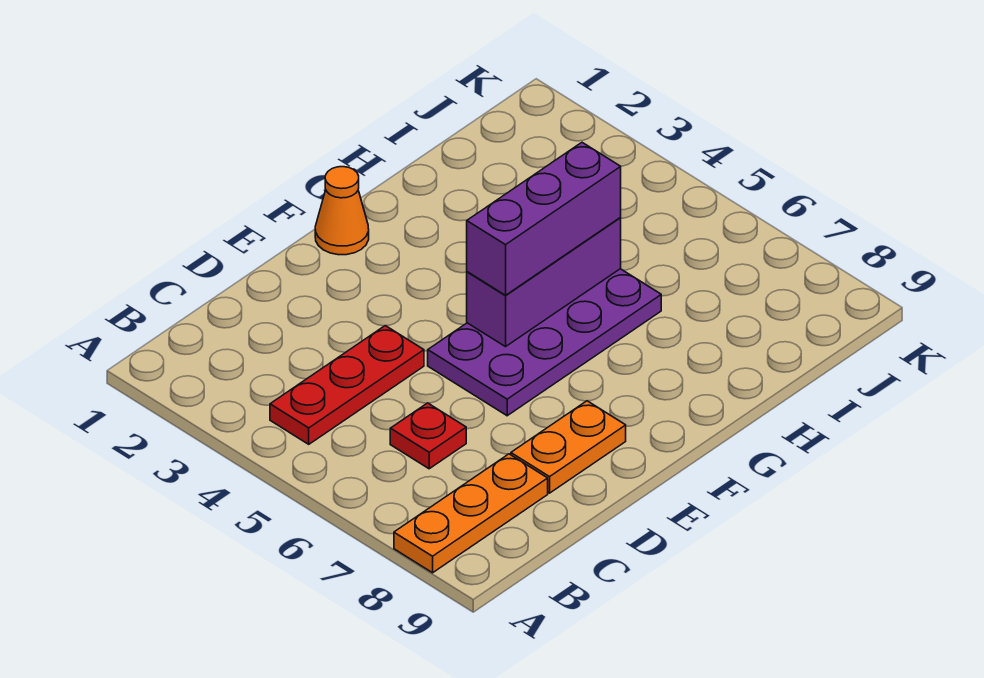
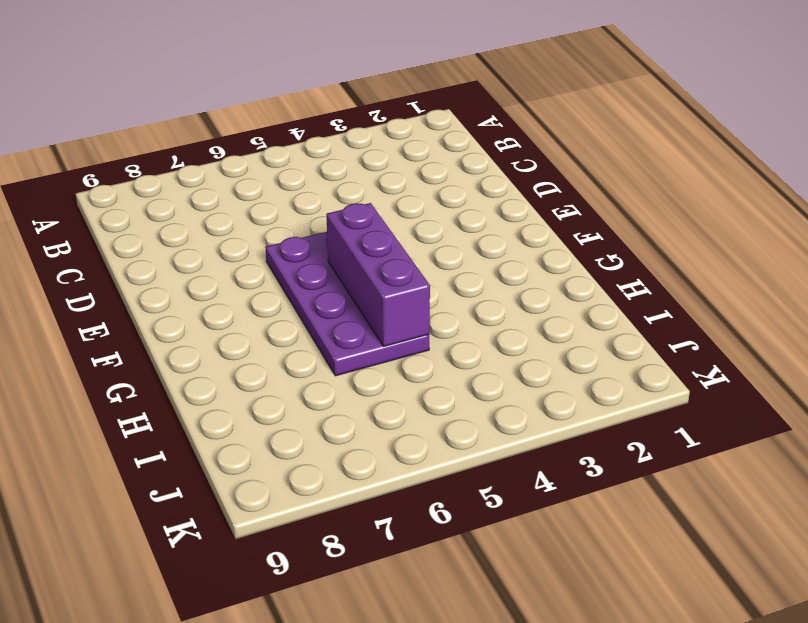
none -> orange plate A8:C8 level 1
none -> red plate B4:D4 level 1

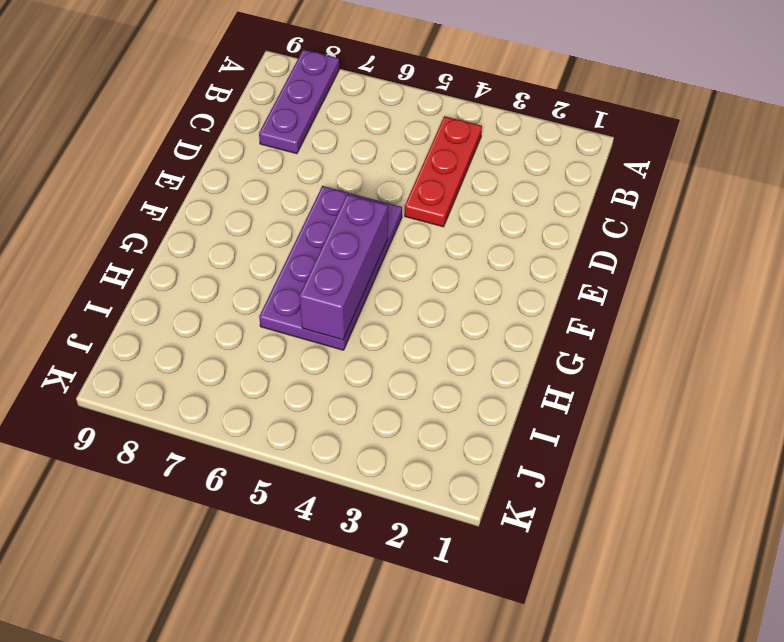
purple plate A8:C8 level 1 -> orange plate A8:C8 level 1
none -> red plate C6 level 1
none -> orange plate D8:E8 level 1

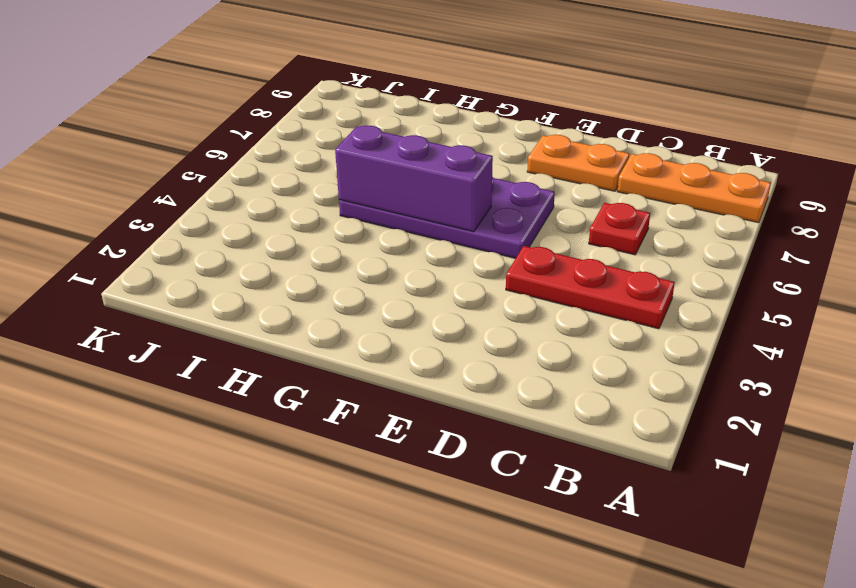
none -> orange cone F1 level 1
none -> purple brick F5:H5 level 3

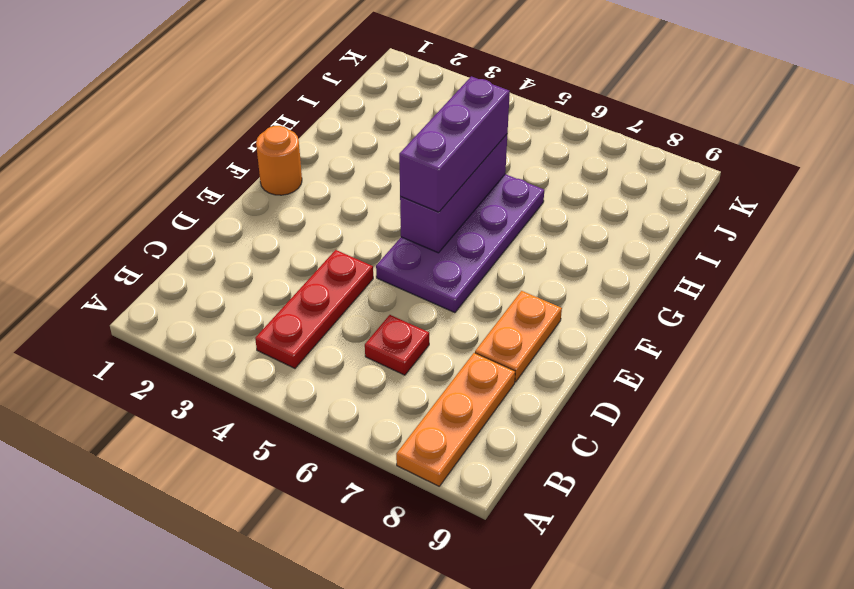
orange round brick F1 level 1 -> orange cone F1 level 1

